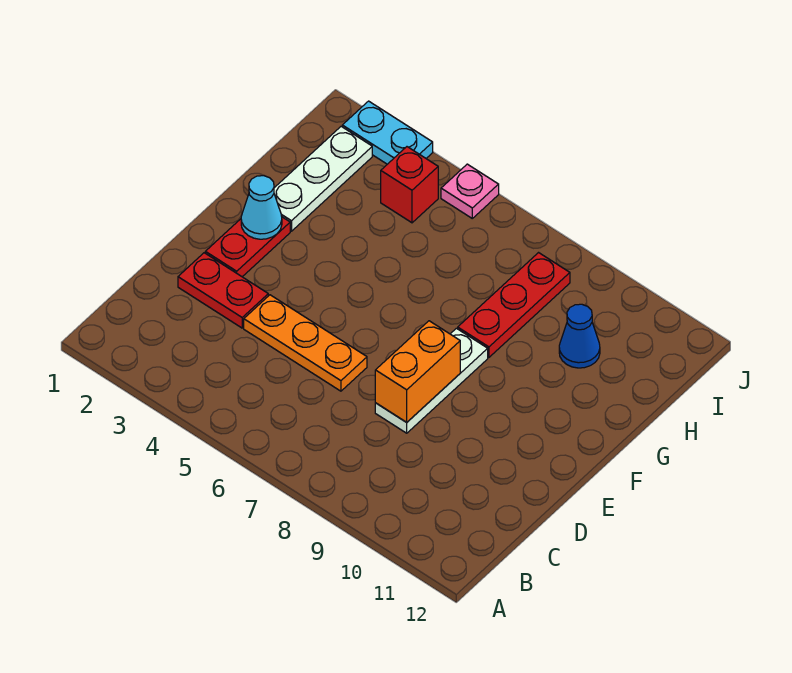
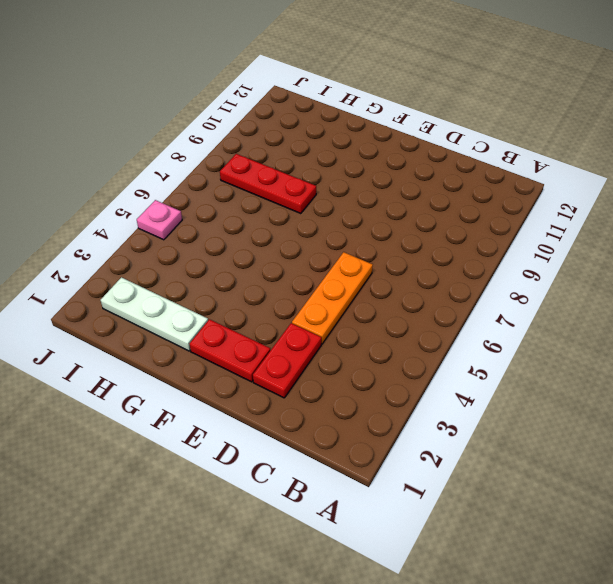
none -> white plate D8:F8 level 1
none -> blue cone H10 level 1
none -> red brick I4 level 1

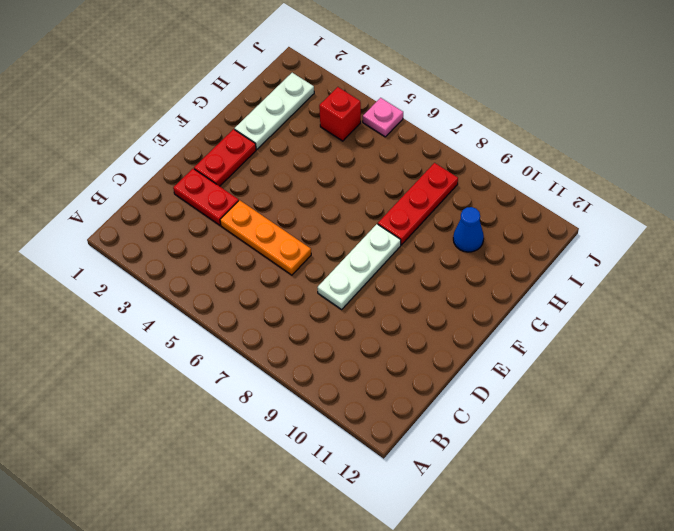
none -> cyan plate J2:J3 level 1
none -> orange brick D8:E8 level 2
none -> cyan cone F2 level 2

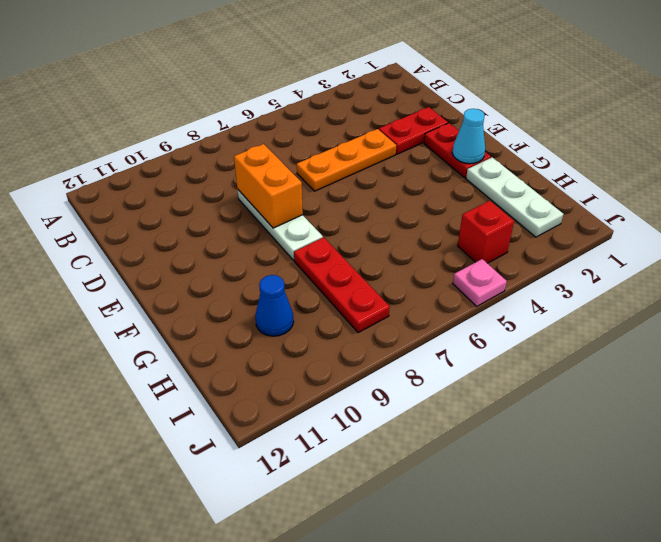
none -> cyan plate J2:J3 level 1

